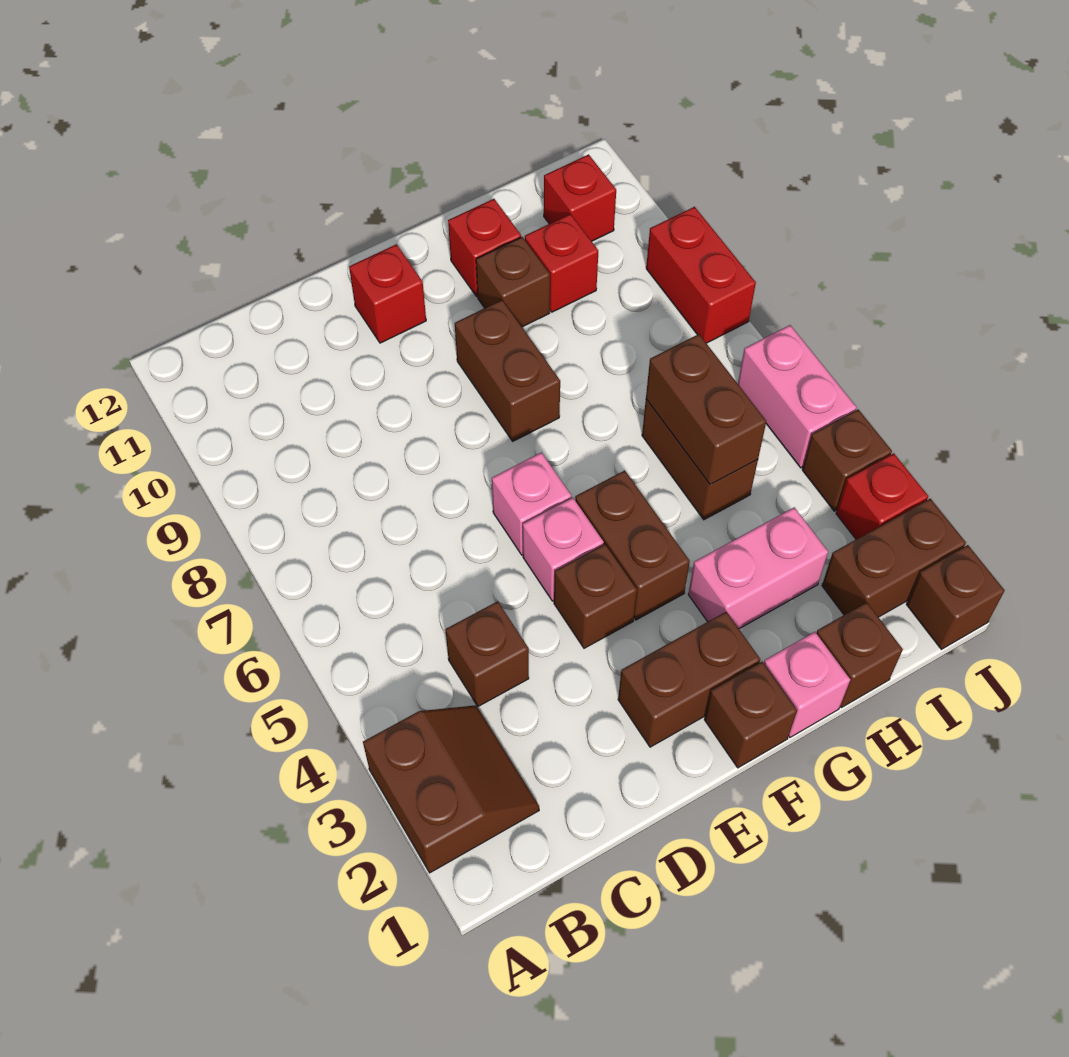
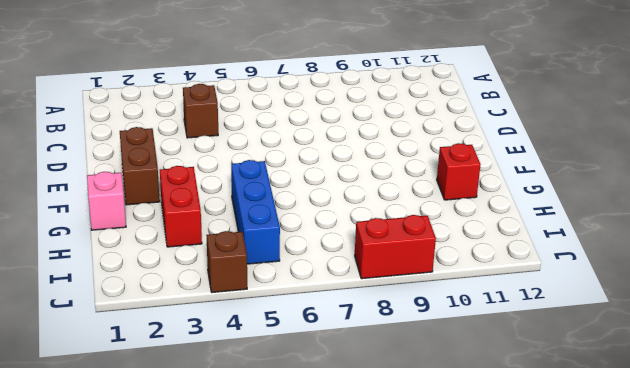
red brick G3:H3 level 1 -> pink brick G3:H3 level 1
blue brick G5:I5 level 1 -> brown brick H5:H6 level 1
none -> brown slope A2:B3 level 1 top A
none -> brown brick E4 level 1
none -> pink brick E5 level 1

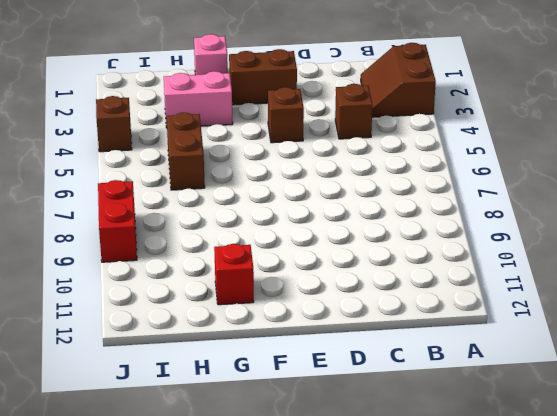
none -> pink brick E5 level 1
none -> pink brick E6 level 1
none -> red brick E11 level 1

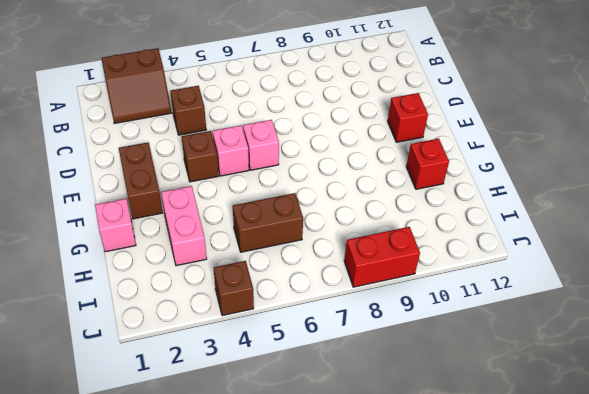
none -> brown brick F1 level 1
none -> brown brick F4:F5 level 1
none -> brown brick F8:F9 level 1

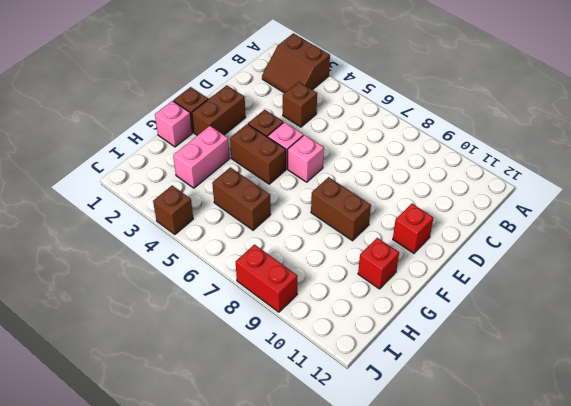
none -> brown brick G10 level 1
none -> brown brick H1 level 1
none -> red brick H10 level 1

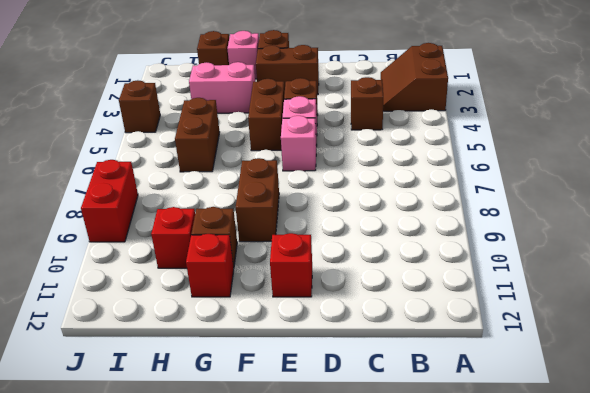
none -> brown brick I2:J2 level 1
none -> red brick I11 level 1
none -> brown brick J1 level 1

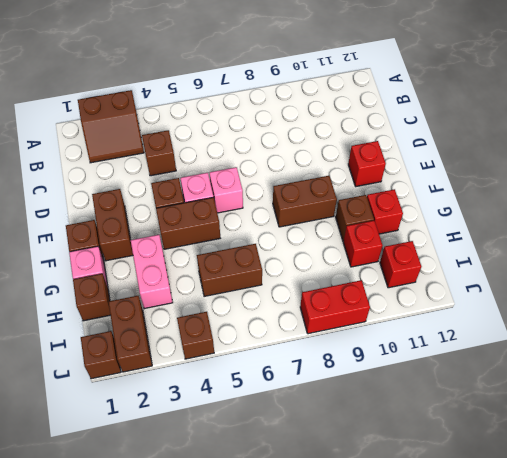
none -> red brick J3 level 1
none -> pink brick J5:J6 level 1
none -> brown brick H5:H6 level 2

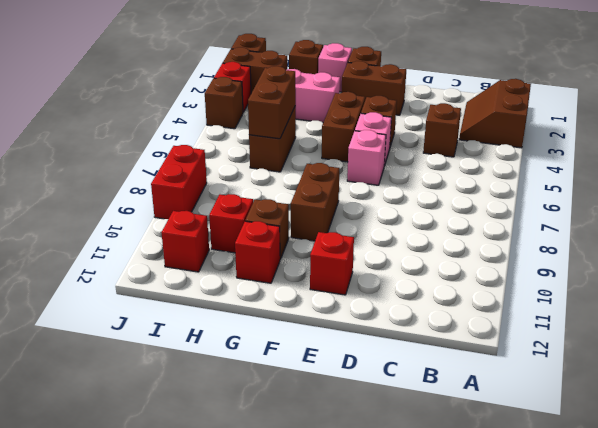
none -> pink brick J5:J6 level 1

